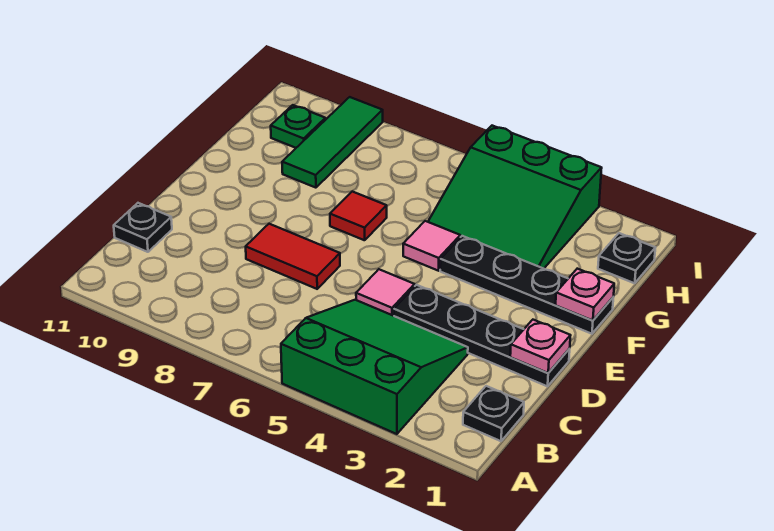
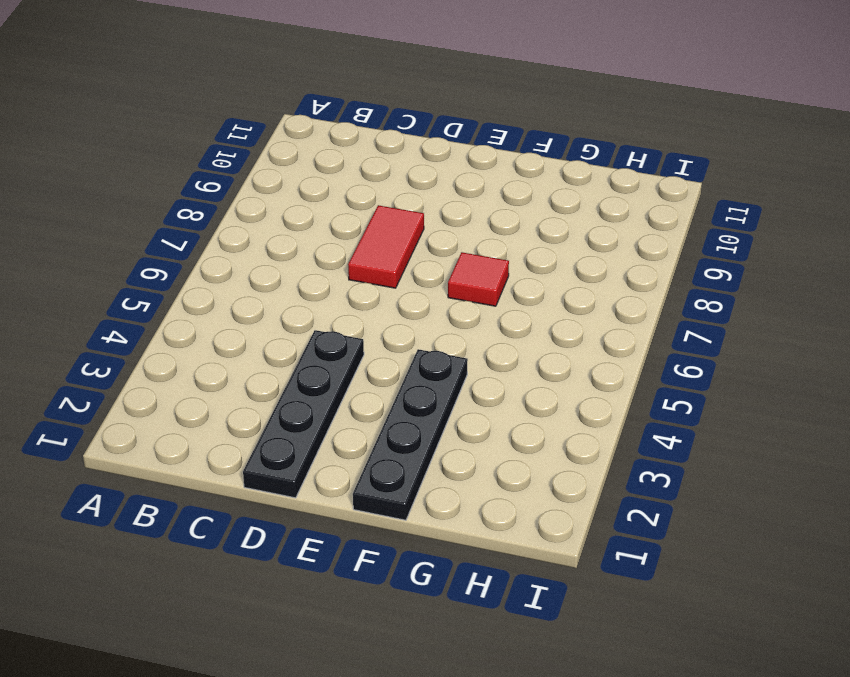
none -> green slope A3:C5 level 1 top A
none -> black plate B1 level 1
none -> black plate C11 level 1

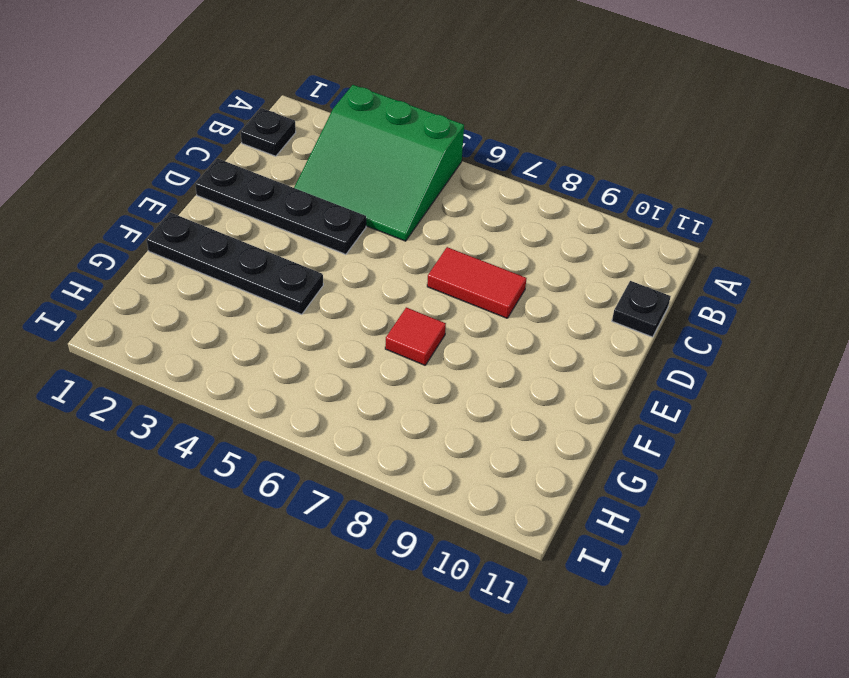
none -> pink tile D5 level 1
none -> pink tile F5 level 1
none -> green slope G3:I5 level 1 top I

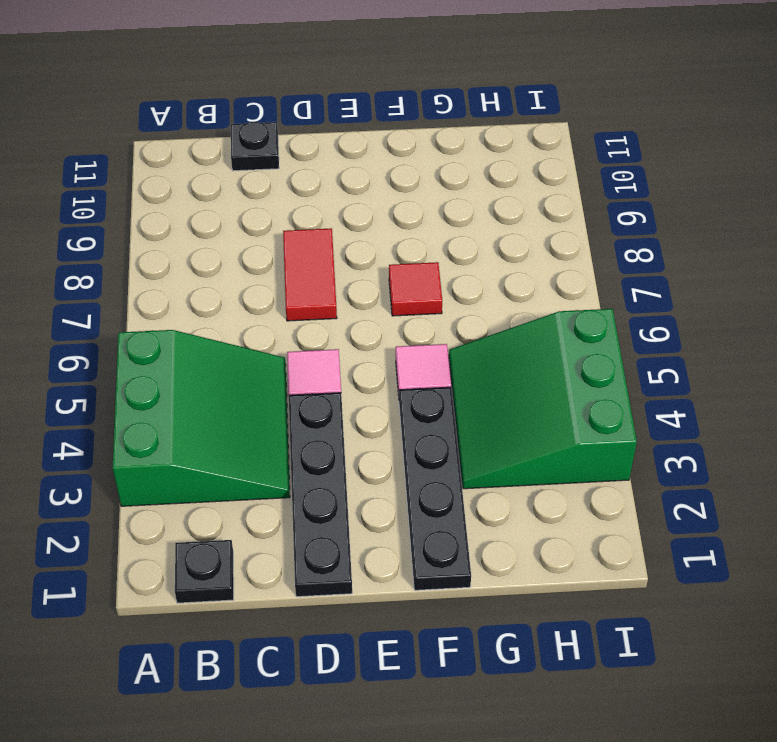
none -> green tile G9:I9 level 1
none -> black plate H1 level 1
none -> green plate H10 level 1

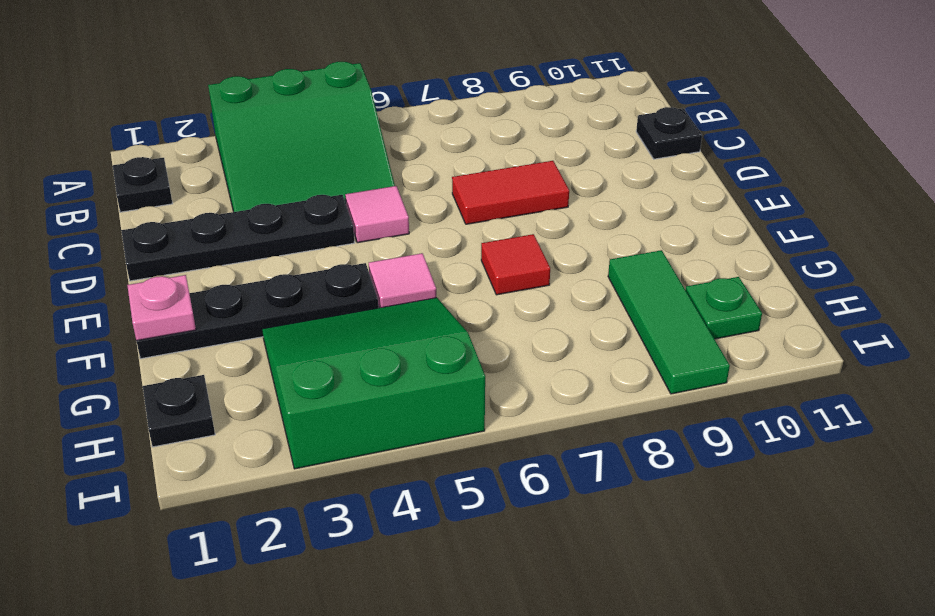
none -> pink plate D1 level 2

